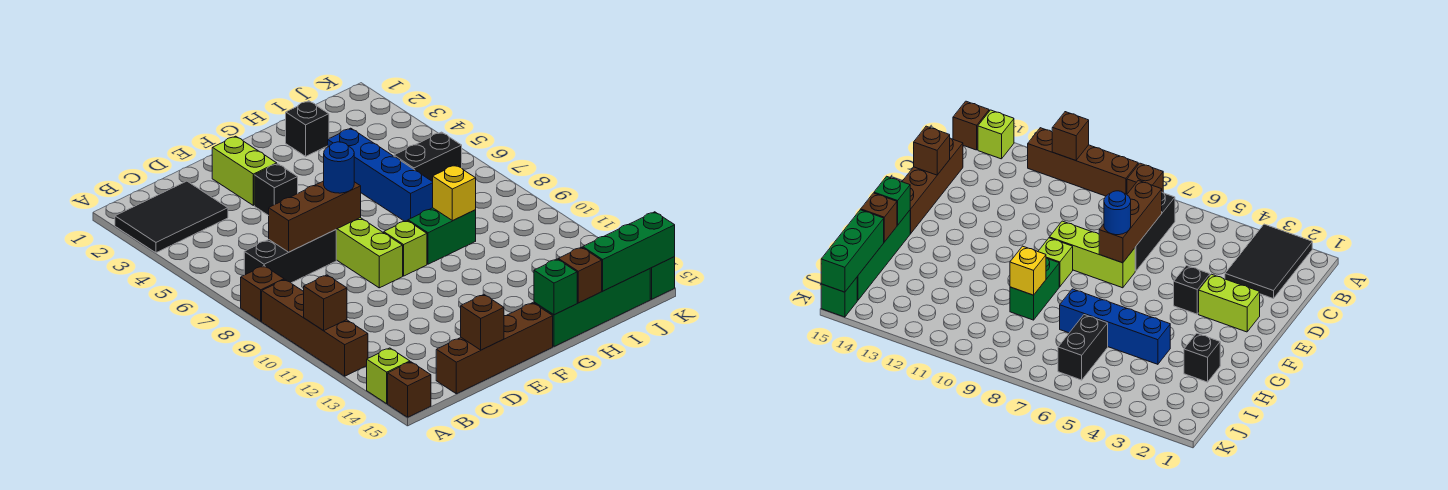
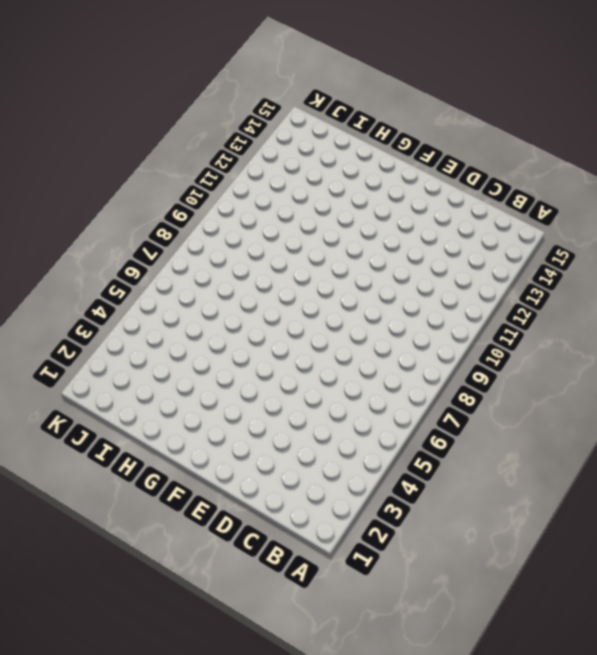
none -> black tile A2:C3 level 1
none -> brown brick A8 level 1
none -> brown brick A9:A12 level 1

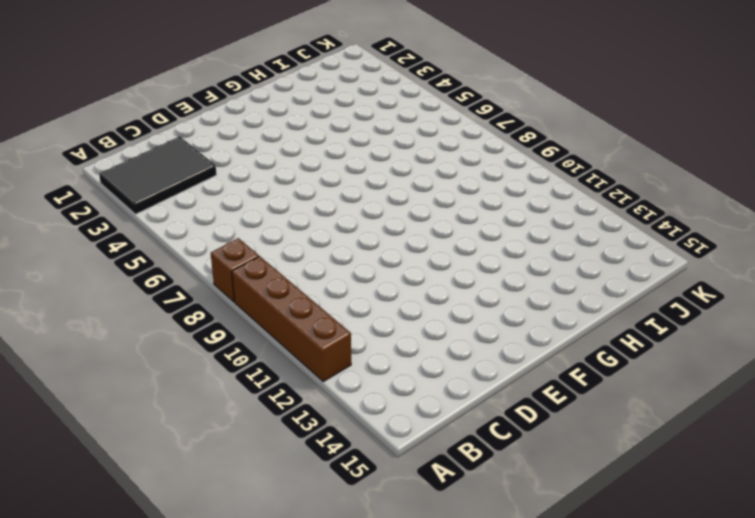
none -> lime brick A14 level 1
none -> brown brick A15 level 1
none -> black brick B7:D7 level 1

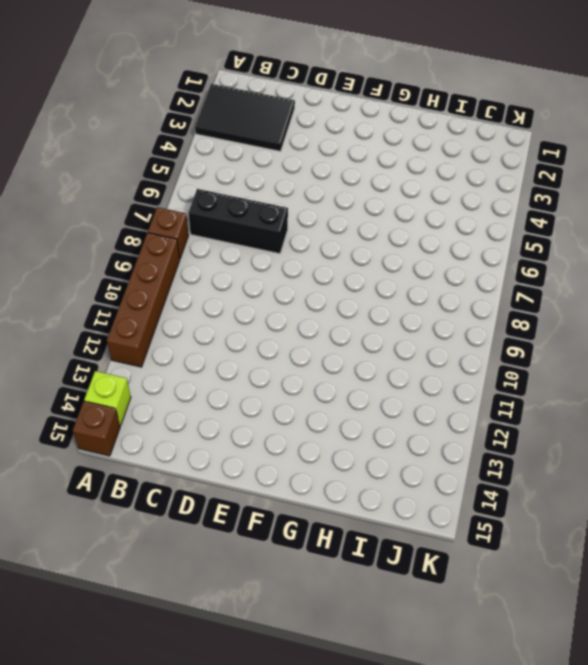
none -> brown brick C15:F15 level 1
none -> lime brick E2:E3 level 1
none -> black brick E4 level 1

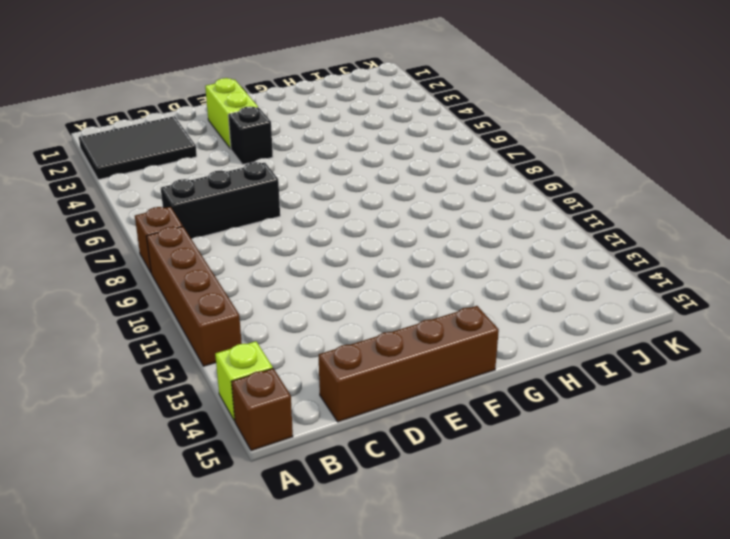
none -> lime brick E7:E9 level 1
none -> lime brick F9 level 1
none -> green brick G9:H9 level 1

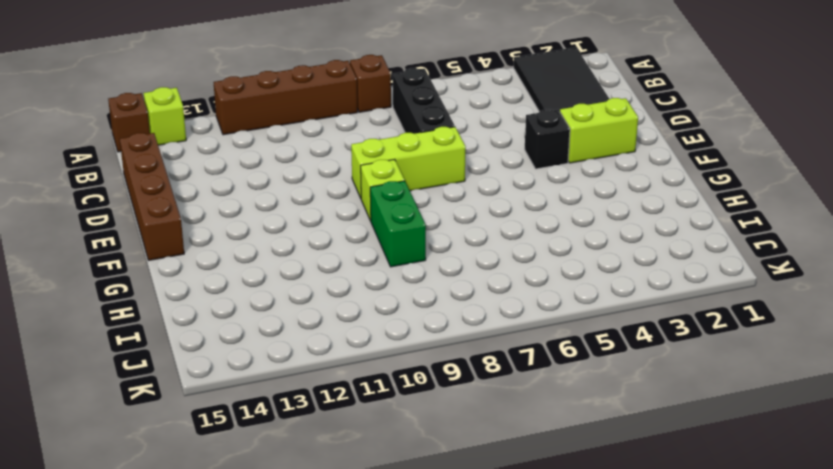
none -> green brick G15:J15 level 1
none -> black brick H2 level 1
none -> blue brick H4:H7 level 1

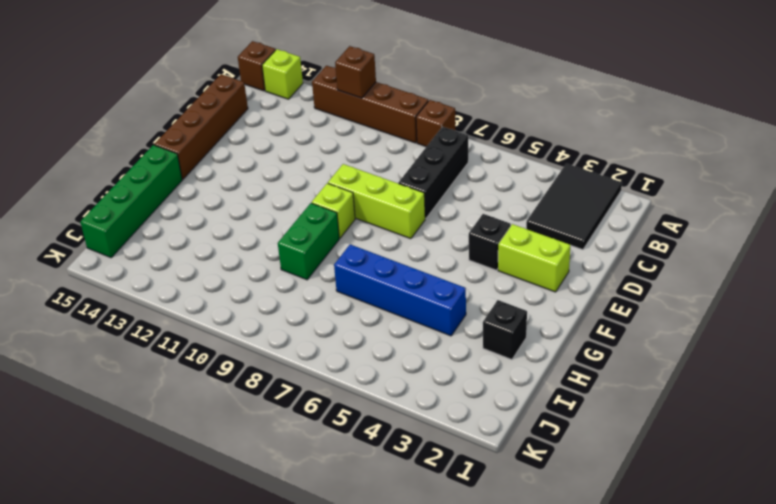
none -> black brick I6:J6 level 1
none -> green brick K15 level 1
none -> brown brick C7:E7 level 2

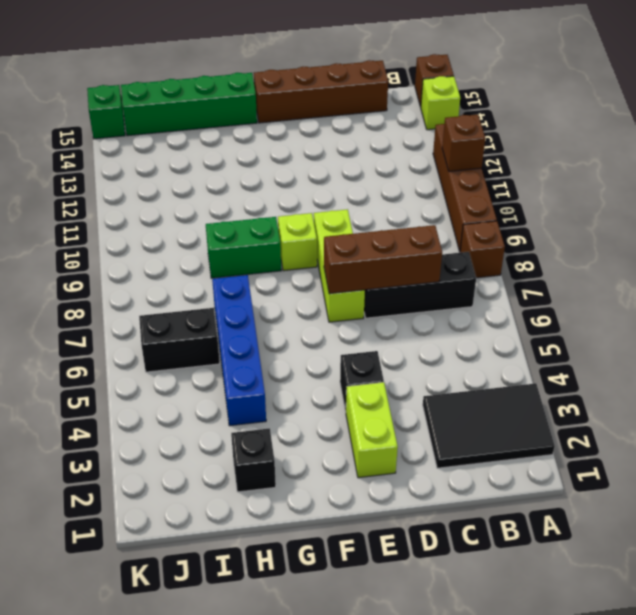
none -> brown brick D15 level 2
none -> green brick G15 level 2
none -> yellow brick H9 level 2

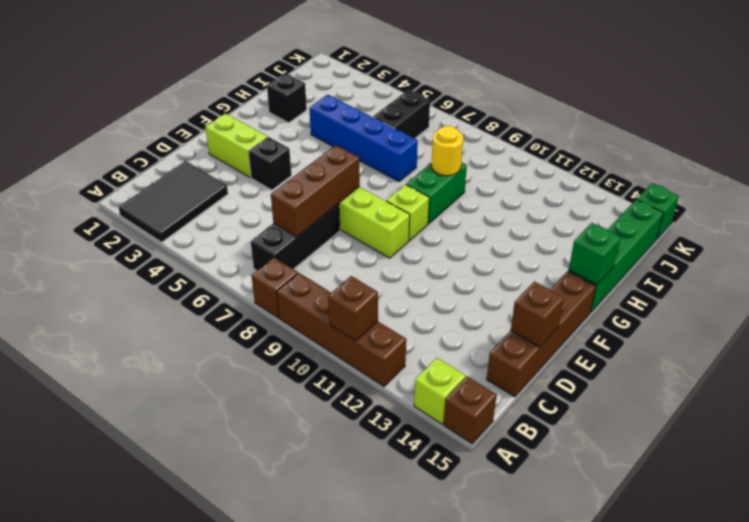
yellow round brick H9 level 2 -> yellow brick H9 level 2
none -> brown brick H15 level 2
none -> green brick I15:K15 level 2
none -> blue round brick E7 level 3

